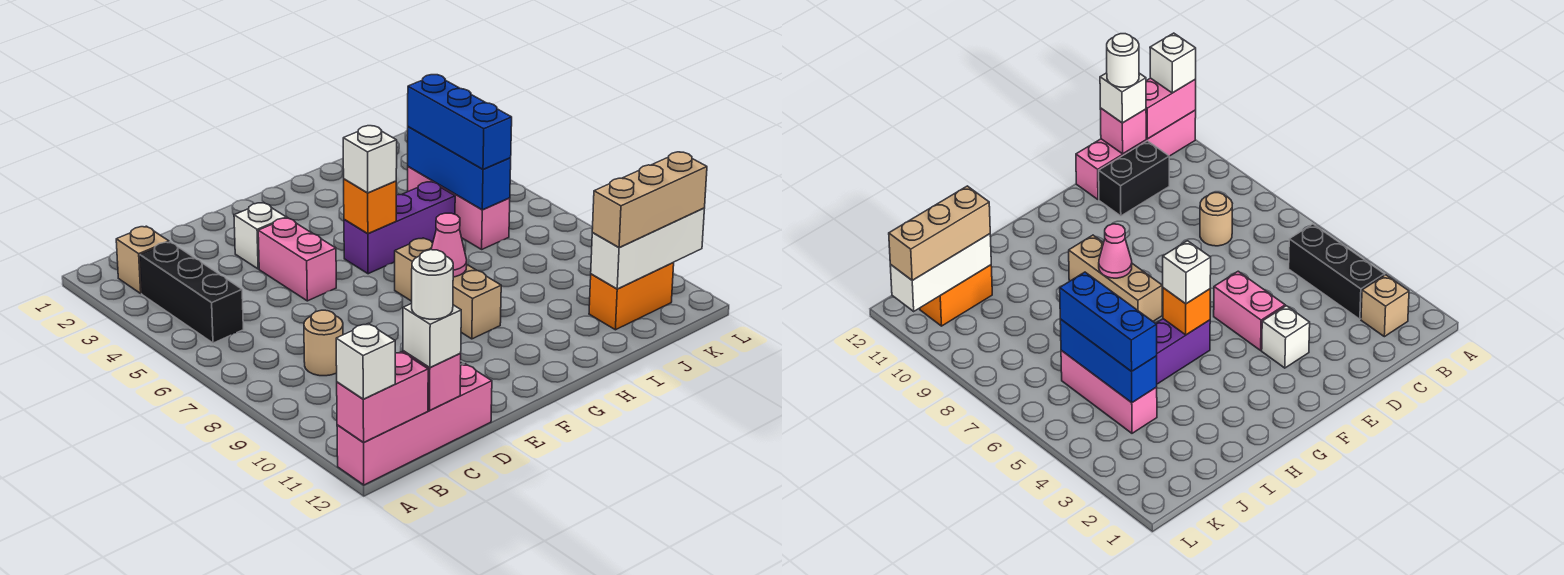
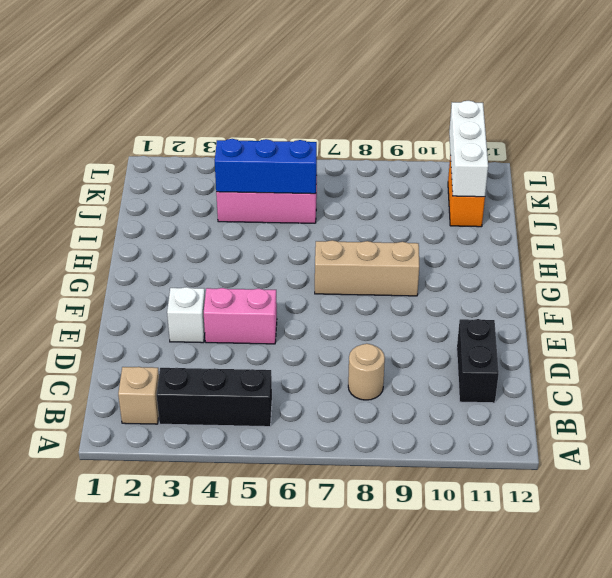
none -> pink brick A12:D12 level 1
none -> purple brick G5:I5 level 1
none -> pink brick A12:B12 level 2

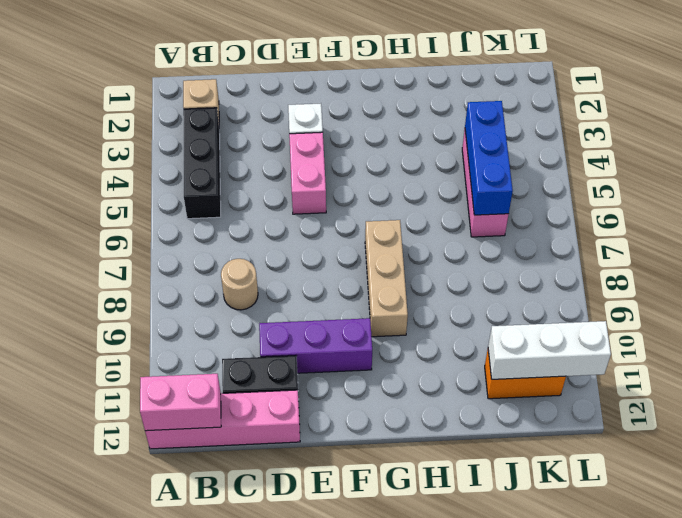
purple brick D10:F10 level 1 -> purple brick G5:I5 level 1
none -> pink brick C12 level 2
none -> orange brick G5 level 2
none -> pink cone G8 level 2

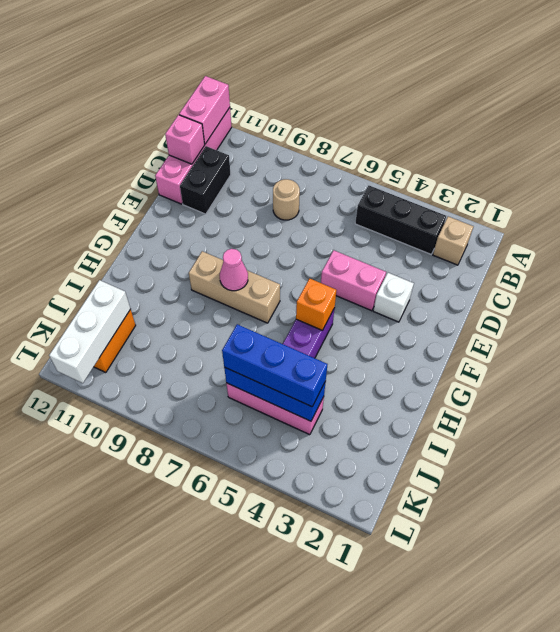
none -> white brick A12 level 3
none -> white brick C12 level 3
none -> white brick G5 level 3

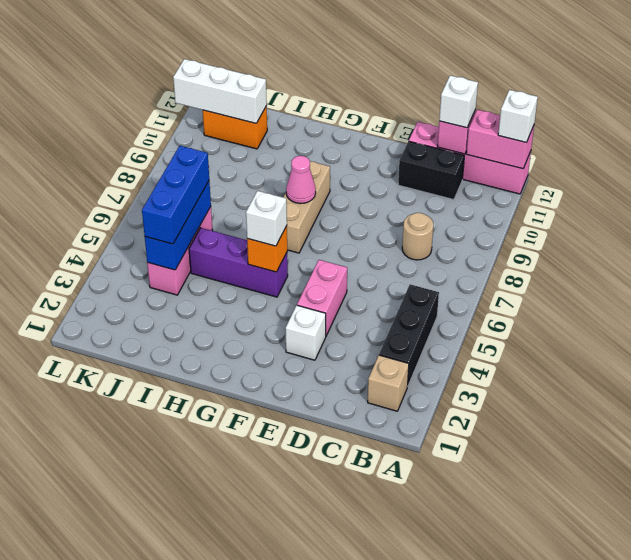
none -> tan brick J11:L11 level 3
none -> white round brick C12 level 4

